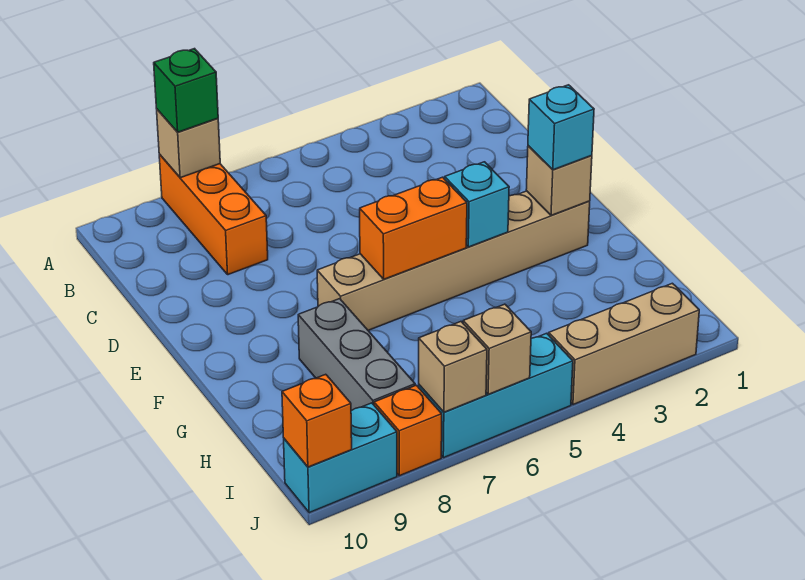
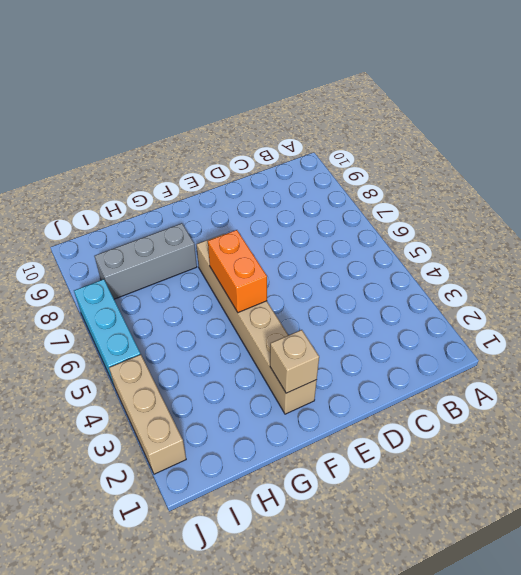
none -> orange brick A8:C8 level 1
none -> orange brick J8 level 1
none -> cyan brick J9:J10 level 1

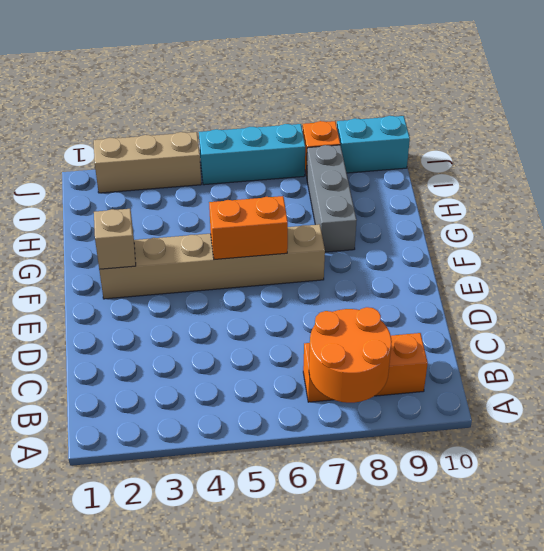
orange round brick A7:B8 level 2 -> tan brick A8 level 2
orange brick B7:B9 level 1 -> orange brick A8:C8 level 1
none -> cyan brick F4 level 2
none -> tan brick J6 level 2
none -> tan brick J7 level 2

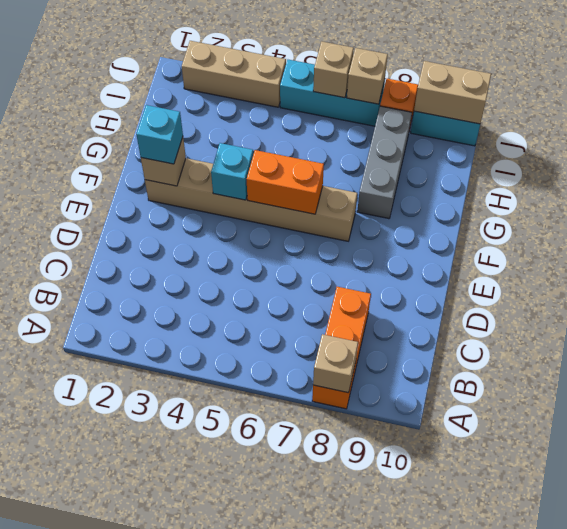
tan brick J9:J10 level 2 -> orange brick J10 level 2
none -> green brick A8 level 3

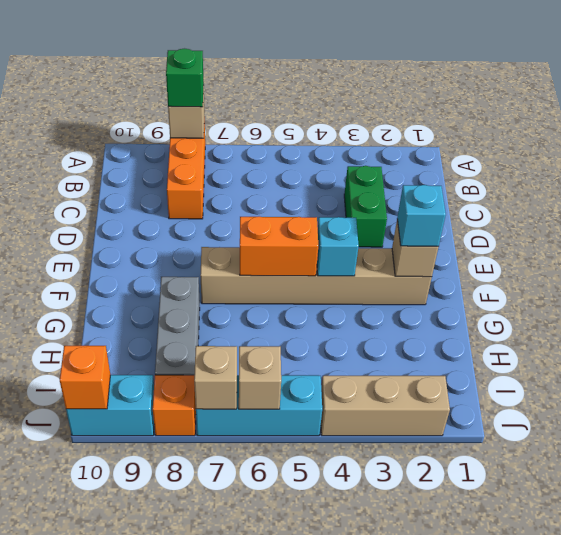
green brick C3:D3 level 1 -> none

